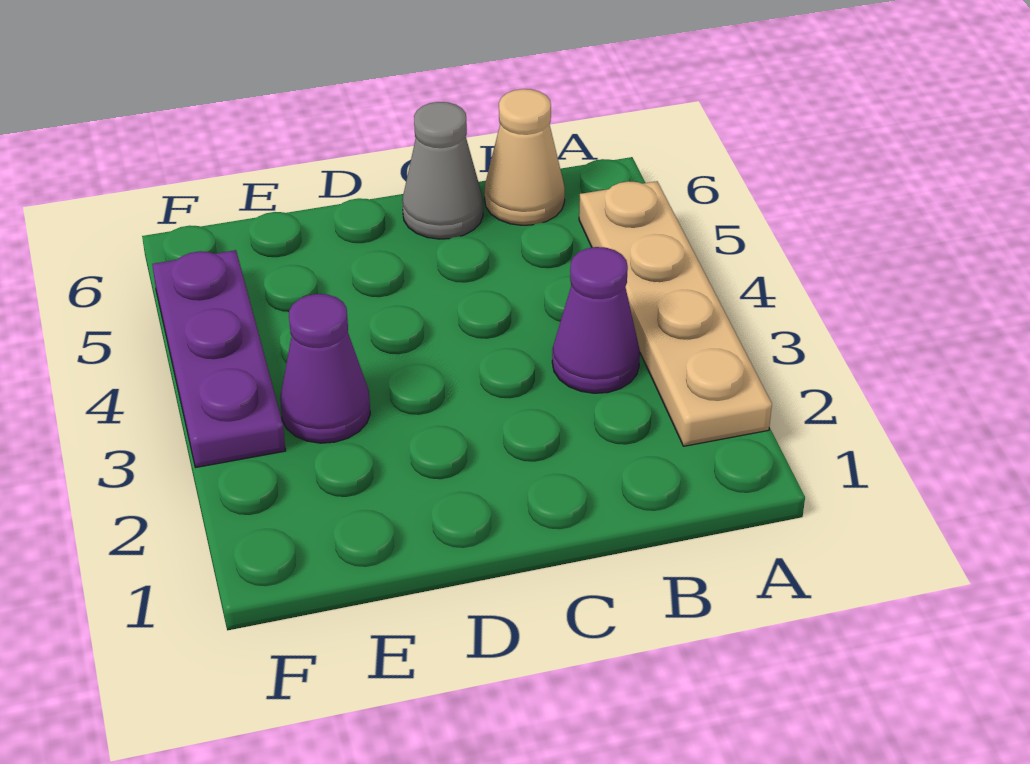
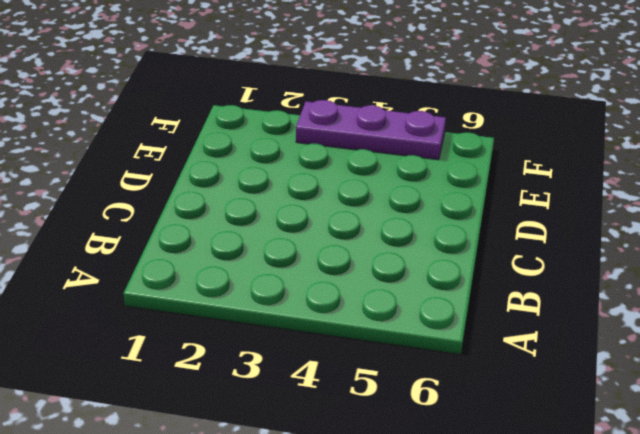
none -> tan plate A2:A5 level 1
none -> purple cone B3 level 1

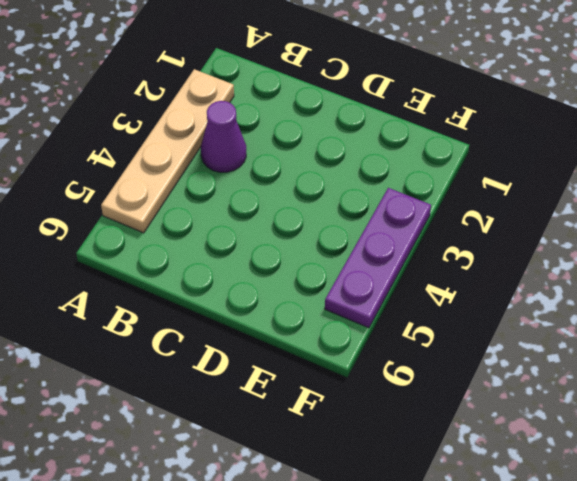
none -> tan cone B6 level 1
none -> grey cone C6 level 1

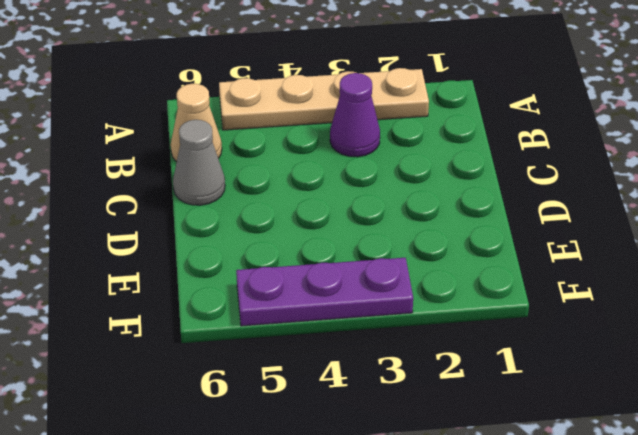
none -> purple cone E3 level 1

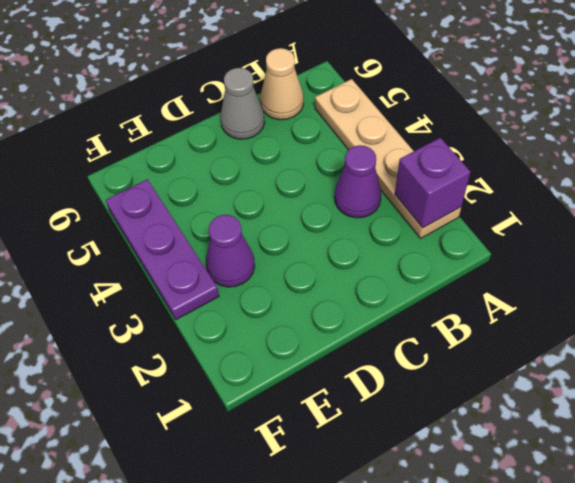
purple brick A2 level 2 -> none

